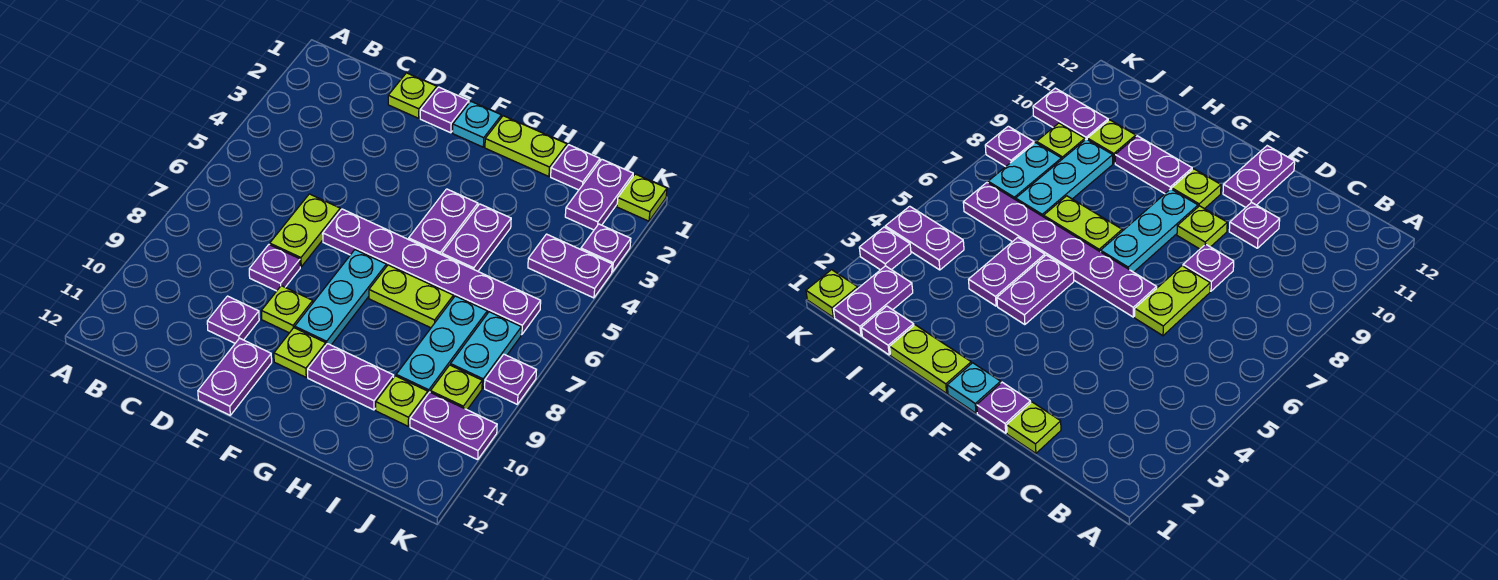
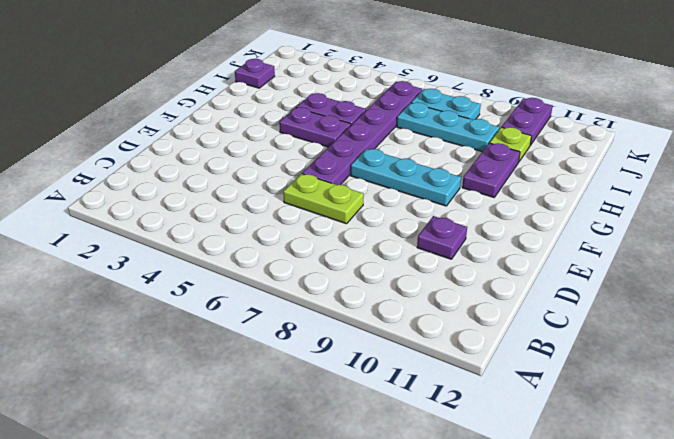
none -> lime plate D1 level 1
none -> purple plate D8 level 1
none -> purple plate E1 level 1

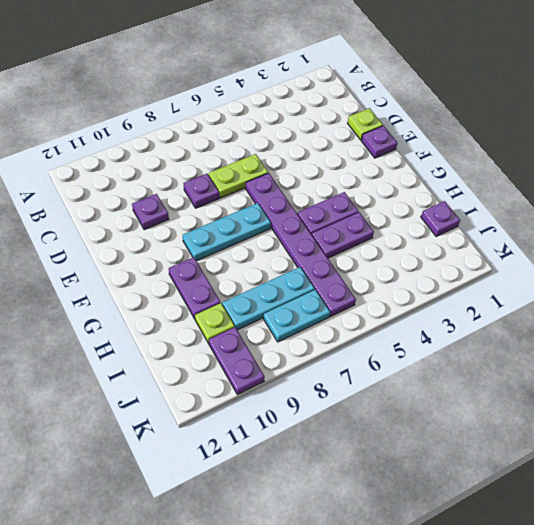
none -> lime plate E9 level 1
none -> purple plate E11:E12 level 1
none -> cyan plate F1 level 1

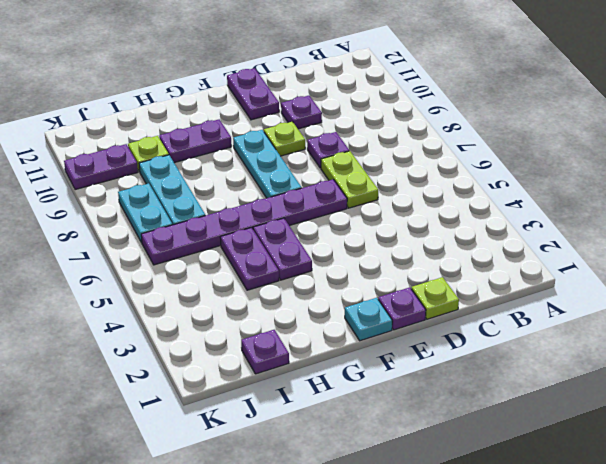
none -> lime plate F10 level 1
none -> lime plate G1:H1 level 1
none -> lime plate G7:H7 level 1

